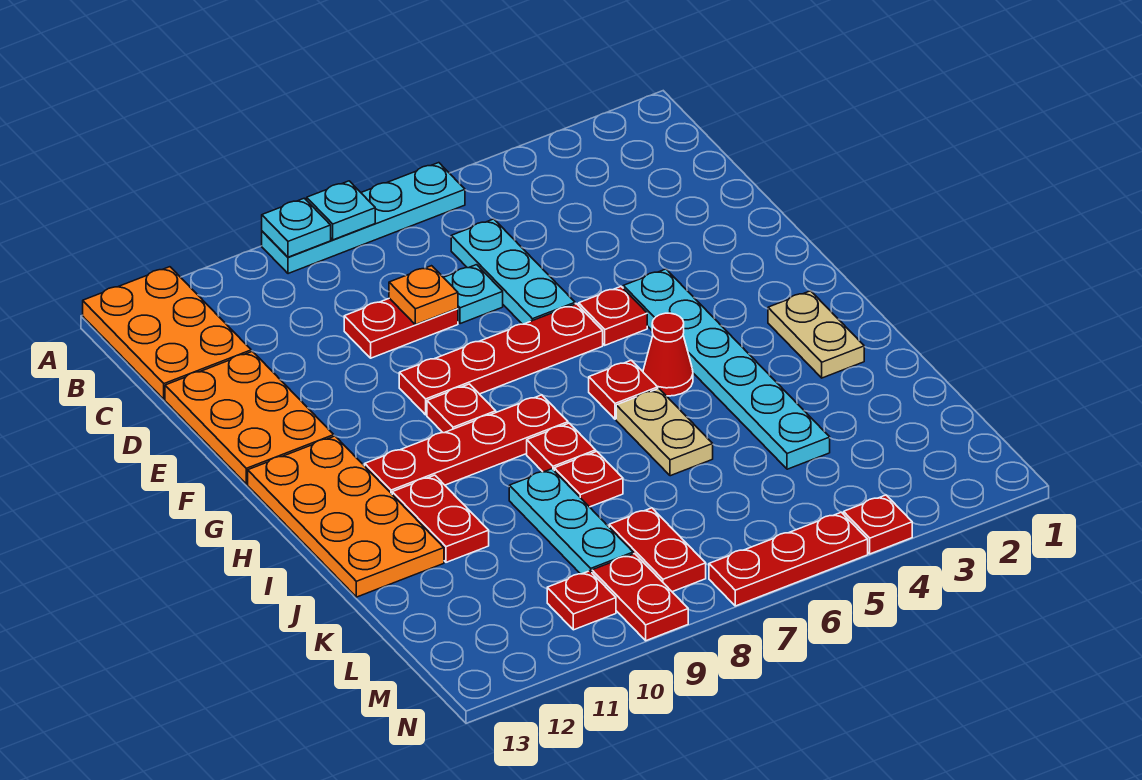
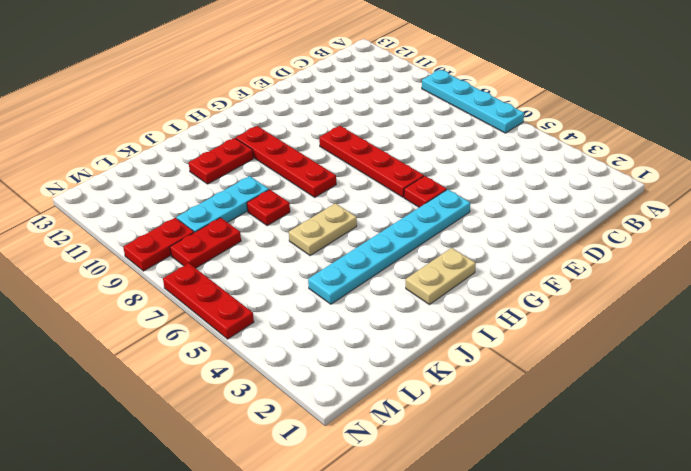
none -> orange plate A12:C13 level 1
none -> cyan plate C6:E6 level 1
none -> cyan plate D7 level 1

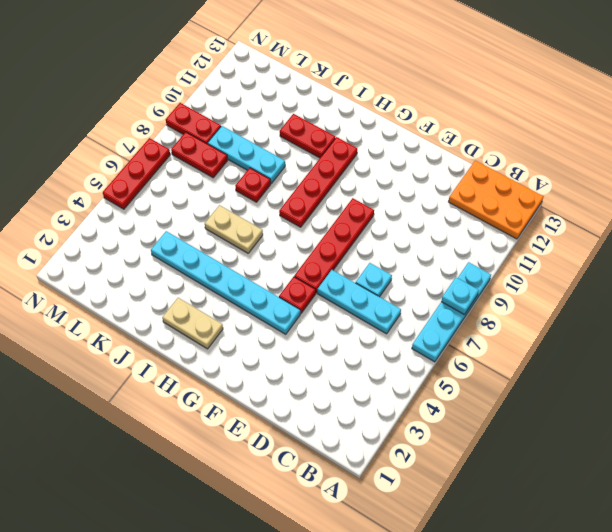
none -> red plate D8:D9 level 1
none -> orange plate D12:F13 level 1
none -> red plate G9 level 1

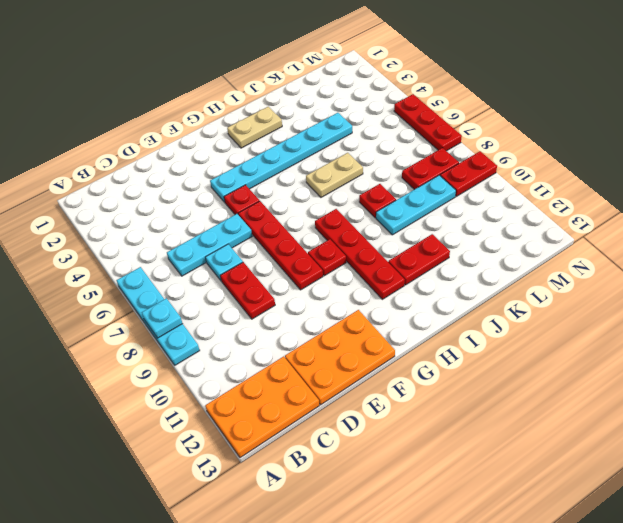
none -> orange plate G12:J13 level 1
none -> red cone H5 level 1
none -> red plate H6 level 1

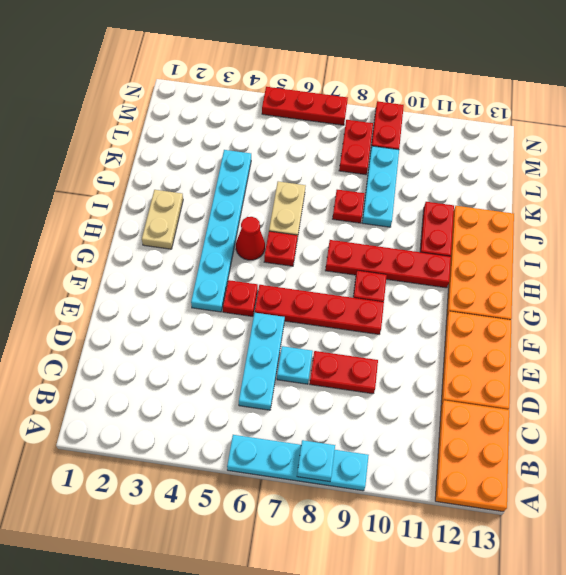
none -> red plate I8 level 1
none -> red plate M10 level 1
none -> red plate N4 level 1

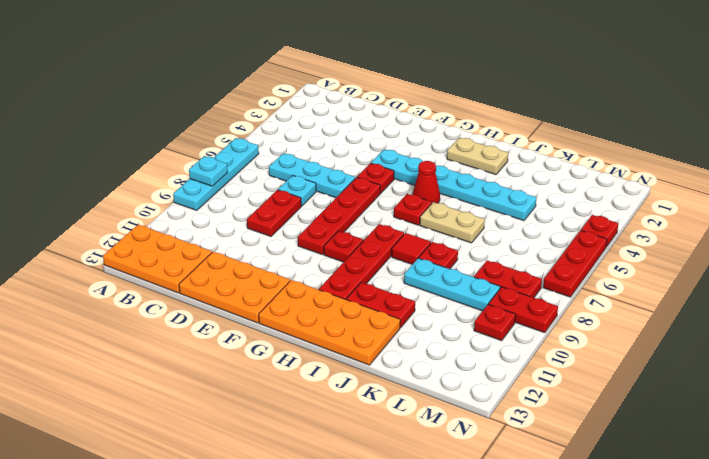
red tile I8 level 1 -> red plate I8 level 1
none -> cyan plate A9 level 2
none -> orange plate D8 level 2

